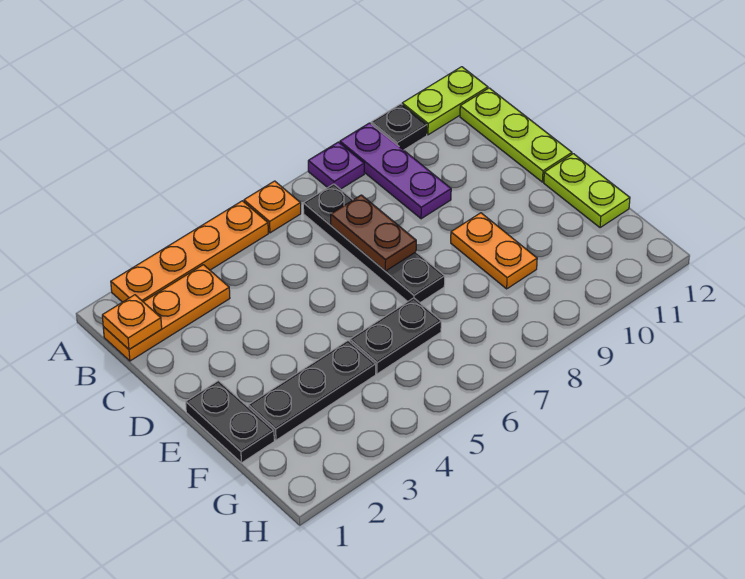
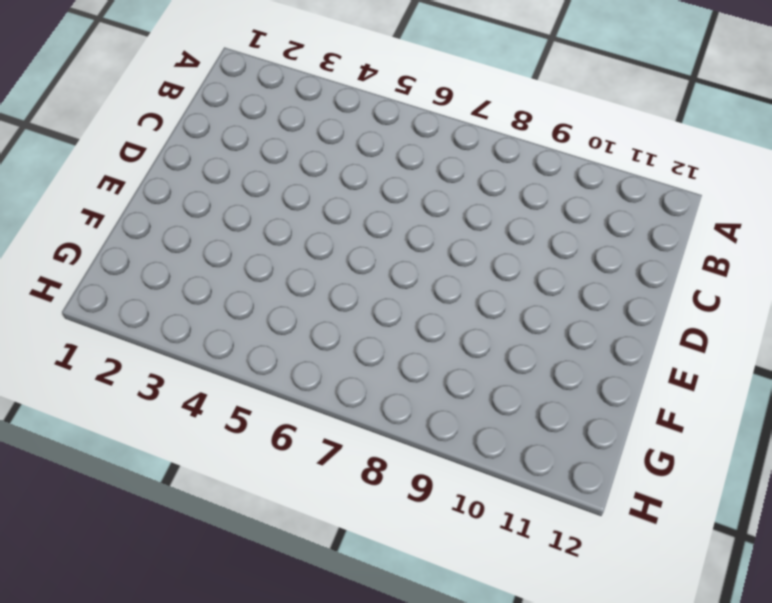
none -> orange plate A2:A5 level 1
none -> orange plate A6 level 1
none -> purple plate A8 level 1

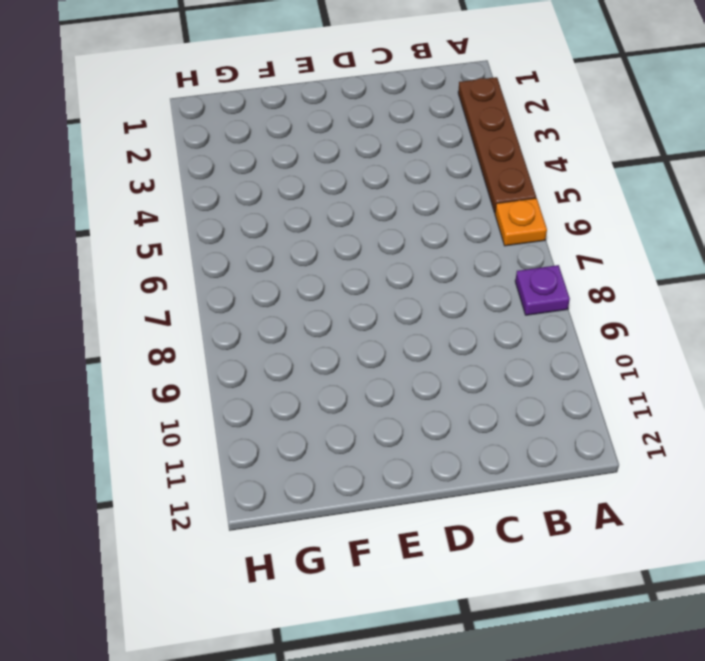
brown plate A2:A5 level 1 -> orange plate A2:A5 level 1
none -> purple plate A9:C9 level 1
none -> black plate A10 level 1
none -> lime plate A11:A12 level 1

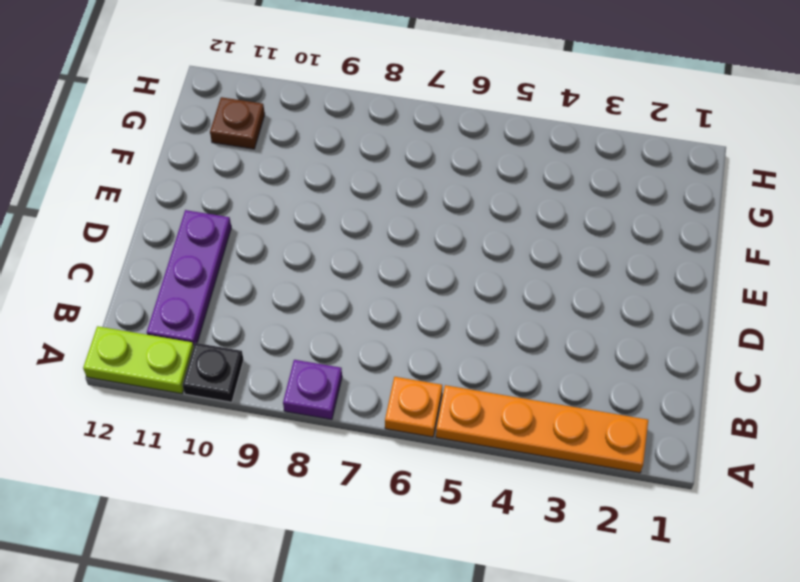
purple plate B11:D11 level 1 -> purple plate A9:C9 level 1
brown plate G11 level 1 -> none
none -> orange plate B1:B3 level 1
none -> black plate B7:E7 level 1
none -> lime plate B12:D12 level 1

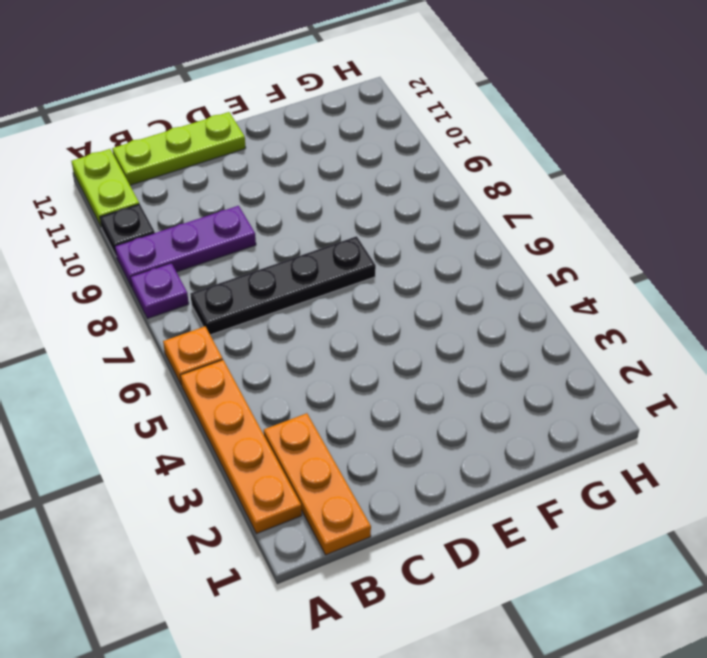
none -> black plate E1:F1 level 1
none -> orange plate E9:F9 level 1
none -> lime plate E12:F12 level 1

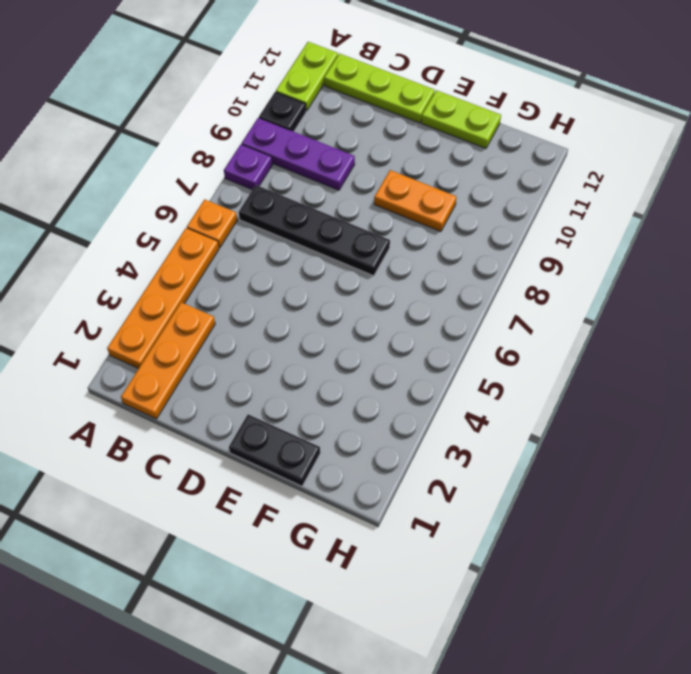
none -> black plate F2:F4 level 1
none -> black plate F5:F6 level 1
none -> orange plate B1 level 2

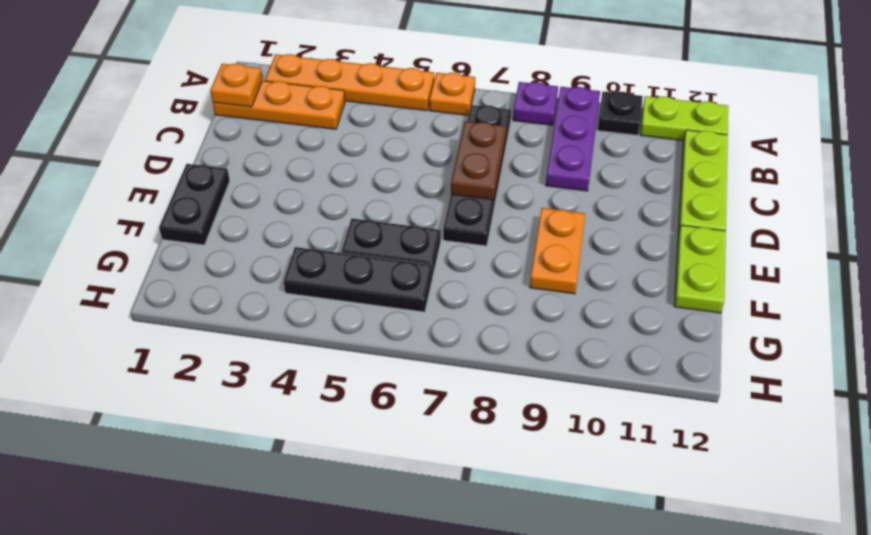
black plate G4:G6 level 1 -> black plate F2:F4 level 1

